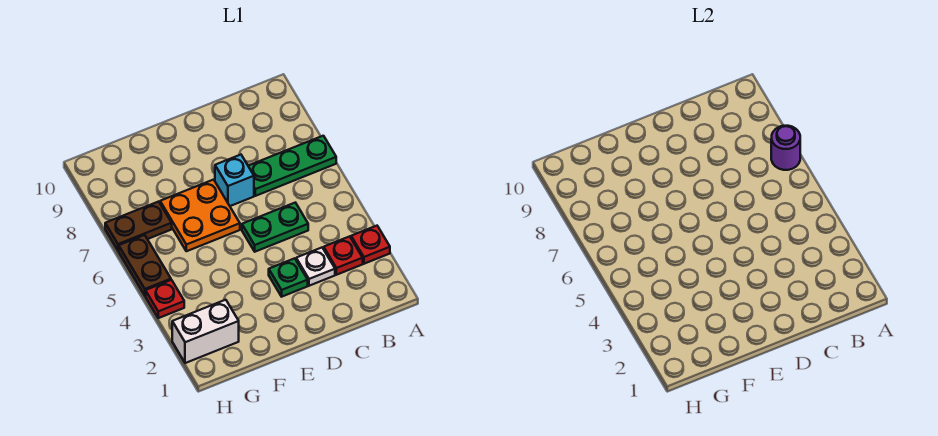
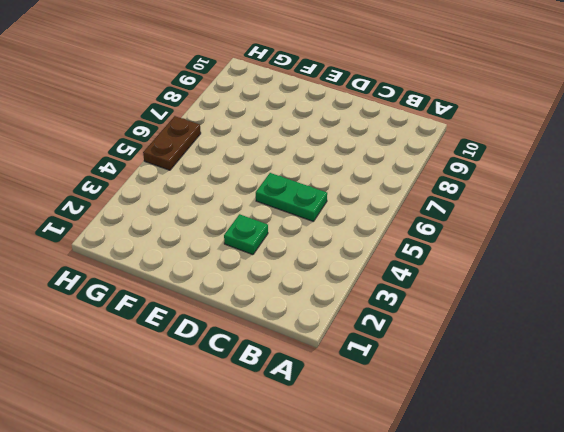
none -> red plate A3 level 1
none -> green plate A7:C7 level 1
none -> red plate B3 level 1

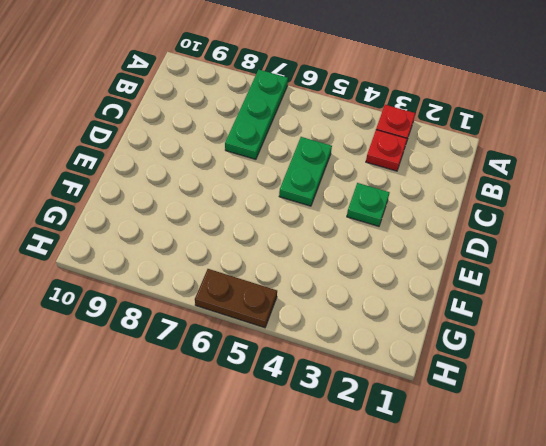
none -> white plate C3 level 1
none -> cyan brick D7 level 1
none -> orange plate E6:F7 level 1

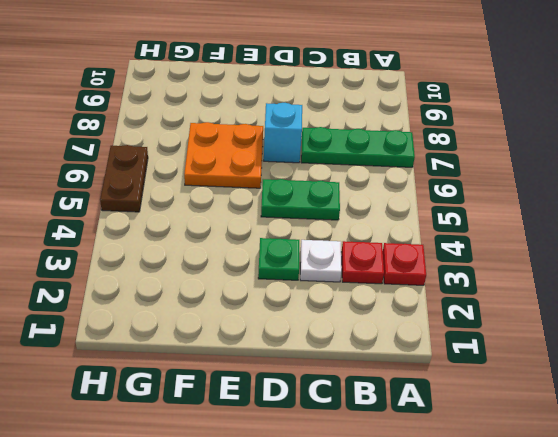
none -> white brick G2:H2 level 1
none -> brown plate G7:H7 level 1
none -> red plate H4 level 1

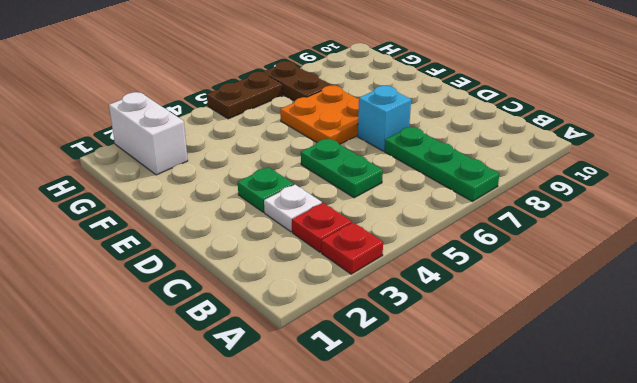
none -> red plate H4 level 1
none -> purple round brick A7 level 2

